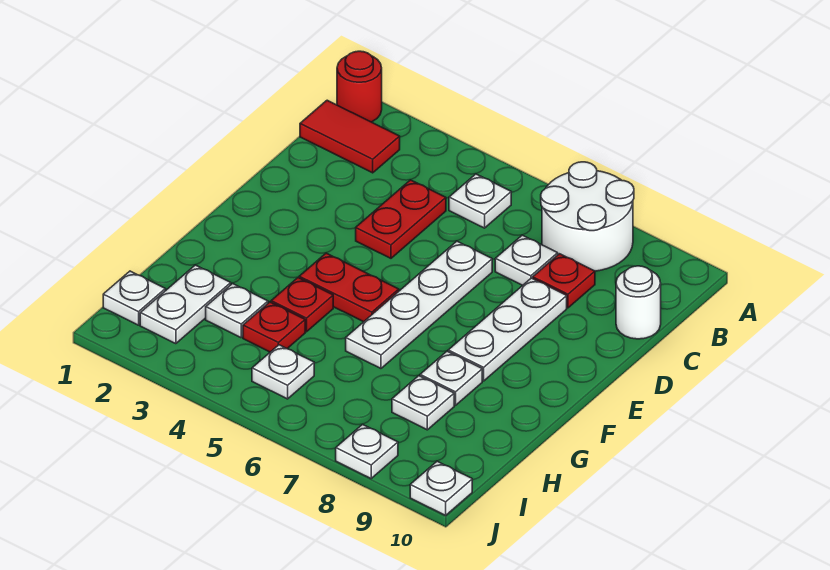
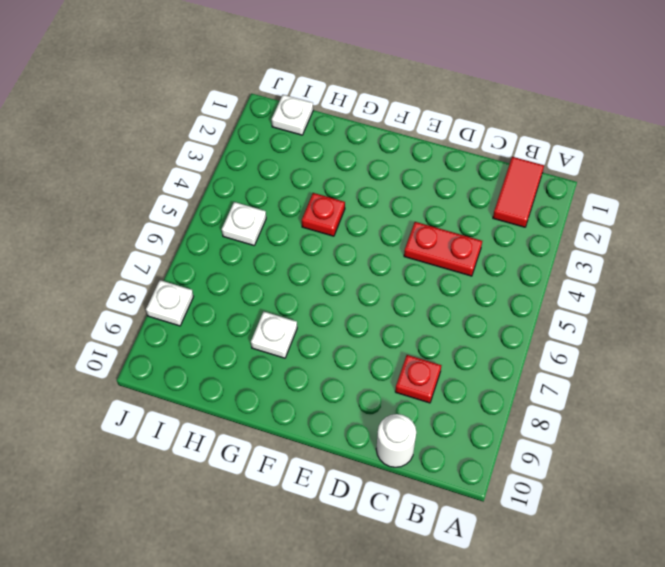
none -> red round brick A1 level 1
none -> white round brick A7:B8 level 1
none -> white plate B5 level 1

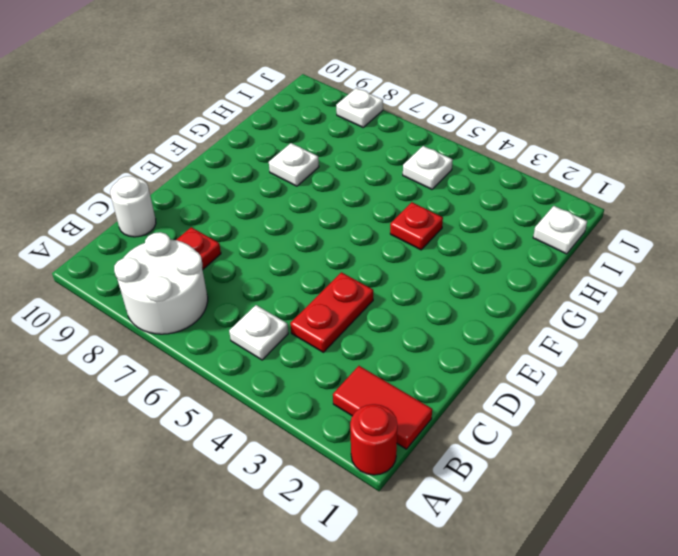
none -> white plate C7 level 1
none -> white plate D6:G6 level 1
none -> white plate D8:F8 level 1

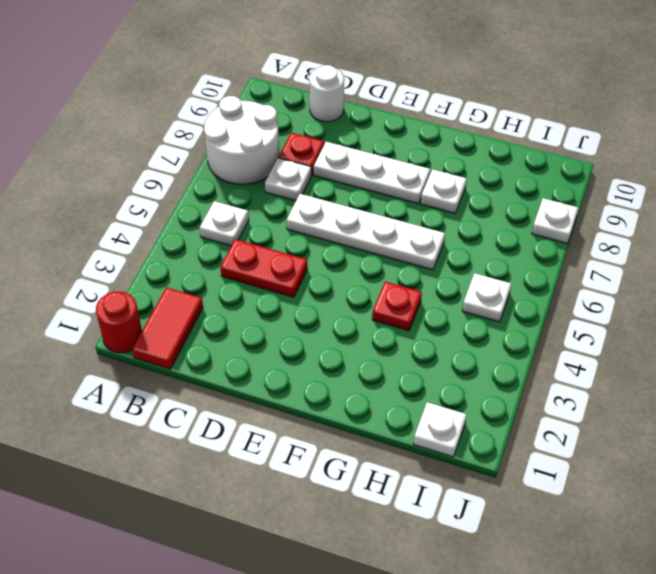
none -> red plate F4:F5 level 1
none -> white plate H2:I2 level 1
none -> white plate H3 level 1

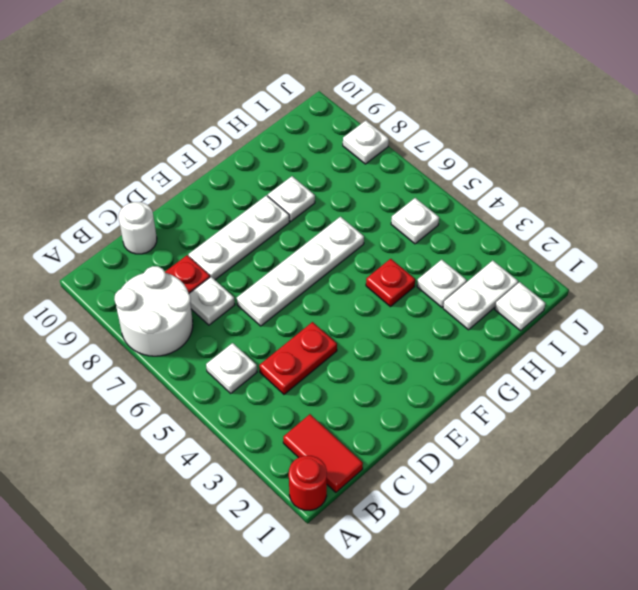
none -> red plate F4:F5 level 1
none -> red plate H4 level 1
none -> white plate H8 level 1

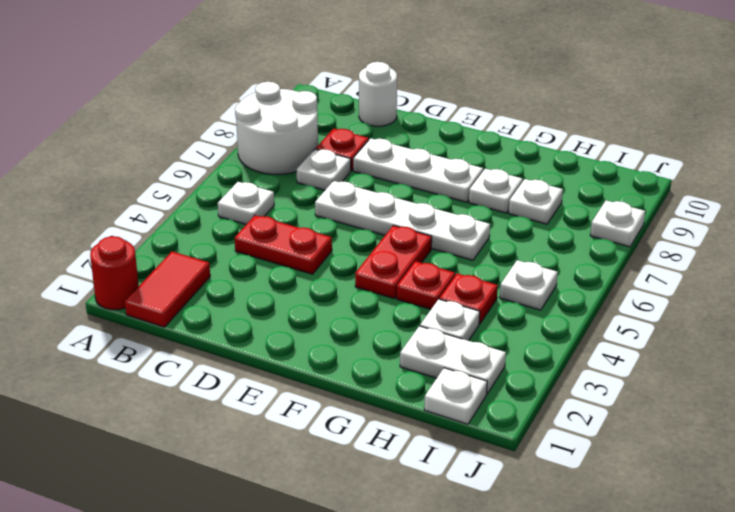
none -> white plate J10 level 1

